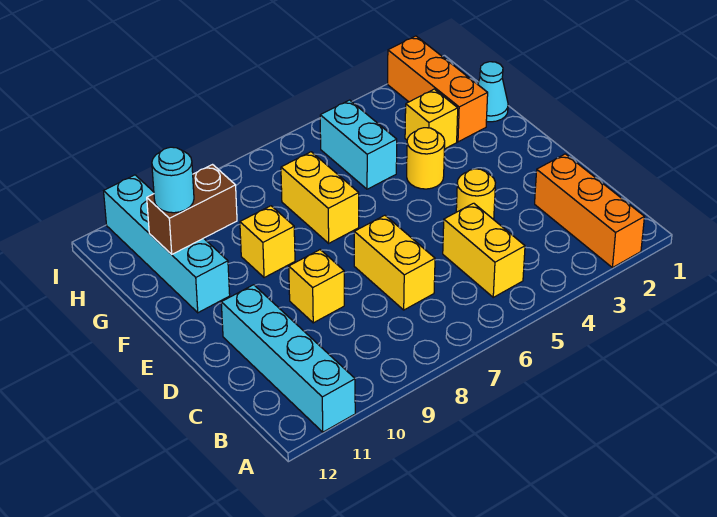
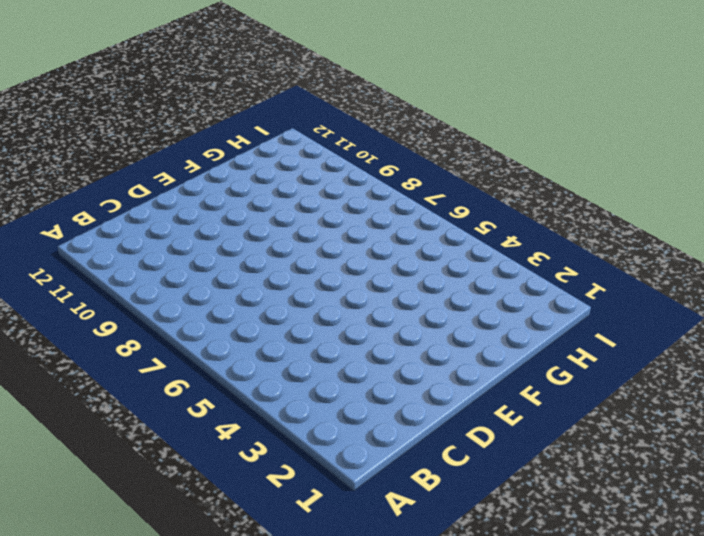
none -> orange brick A2:C2 level 1
none -> cyan brick A11:D11 level 1
none -> yellow brick B5:C5 level 1

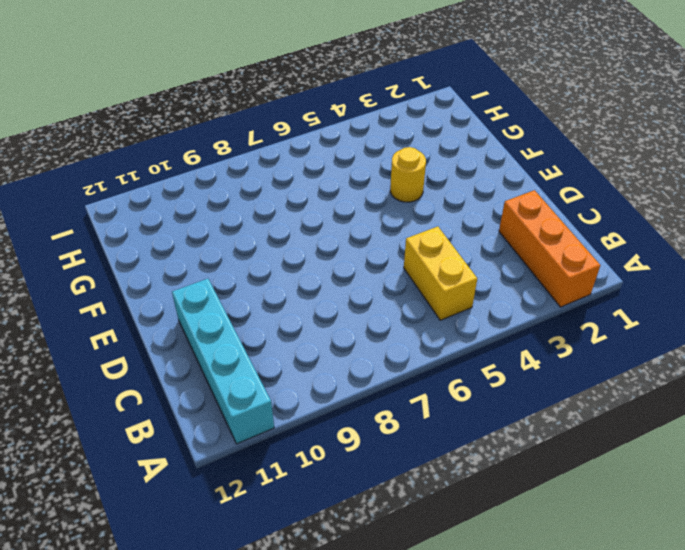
none -> yellow brick C7:D7 level 1
none -> yellow round brick D4 level 1
none -> yellow brick D9 level 1

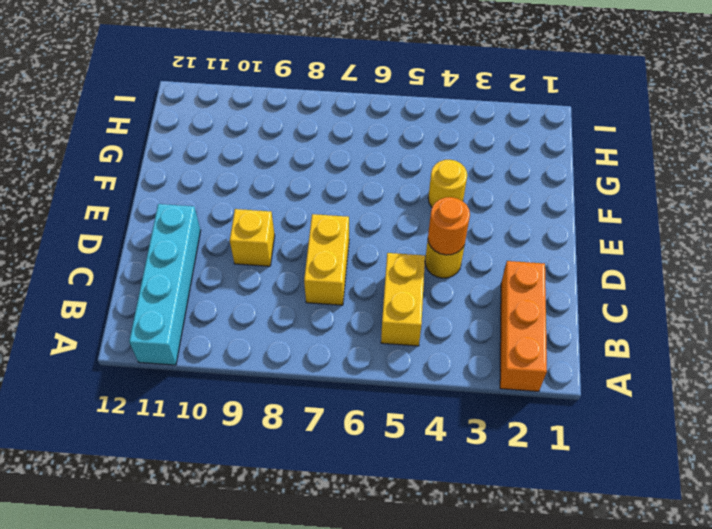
orange round brick D4 level 2 -> none
none -> yellow brick F7:G7 level 1
none -> yellow brick F9 level 1
none -> cyan brick F11:I11 level 1

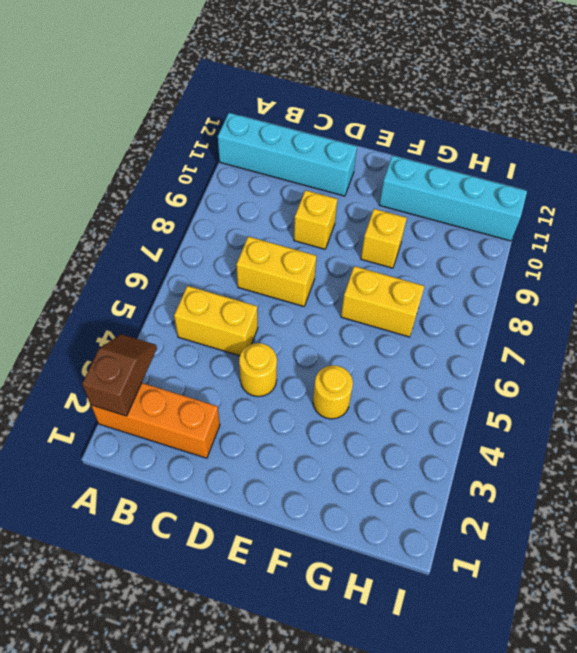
brown slope A2:A3 level 2 top 2 -> none
none -> cyan cone G1 level 1
none -> orange brick G2:I2 level 1
none -> yellow brick G3 level 1

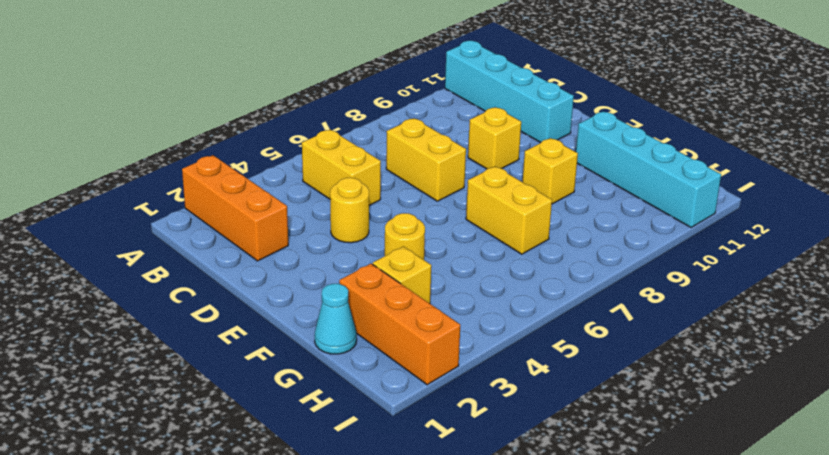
none -> cyan brick G5:H5 level 1
none -> brown brick G10:G11 level 2
none -> cyan round brick G11 level 3

